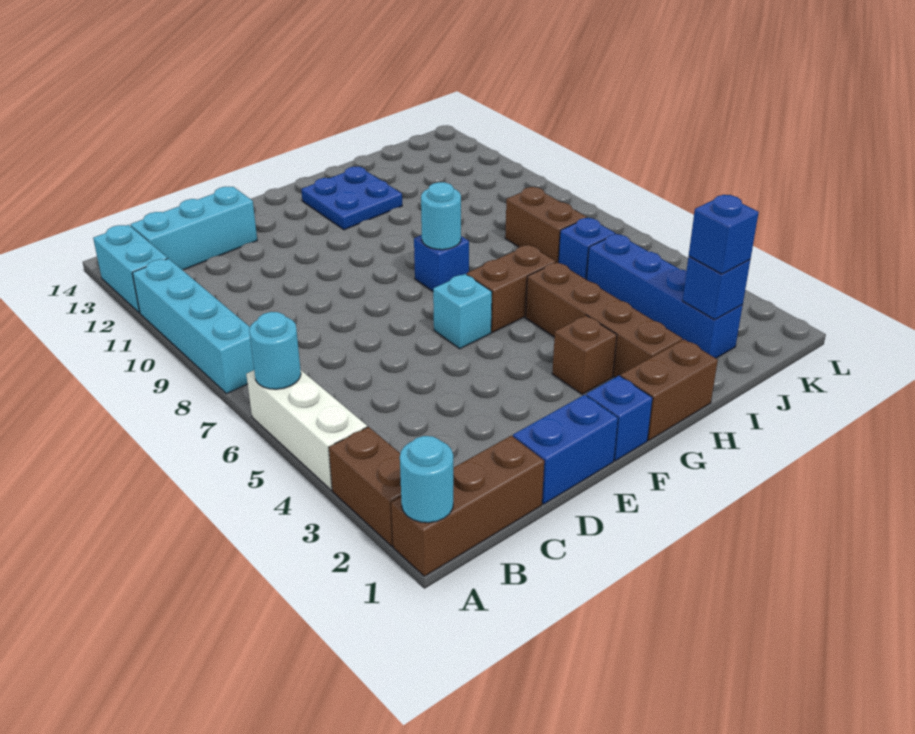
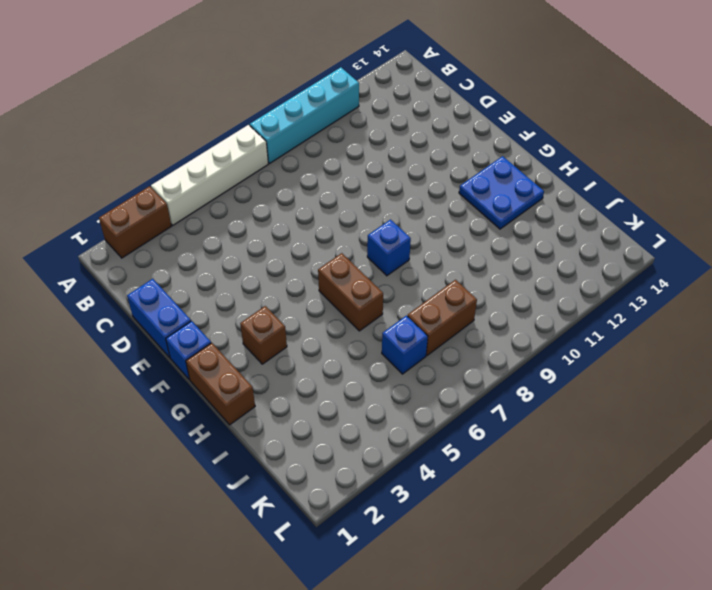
white brick A4:A7 level 1 -> white brick A4:A6 level 1
none -> brown brick A1:C1 level 1
none -> cyan brick A12:A13 level 1
none -> cyan brick B13:D13 level 1

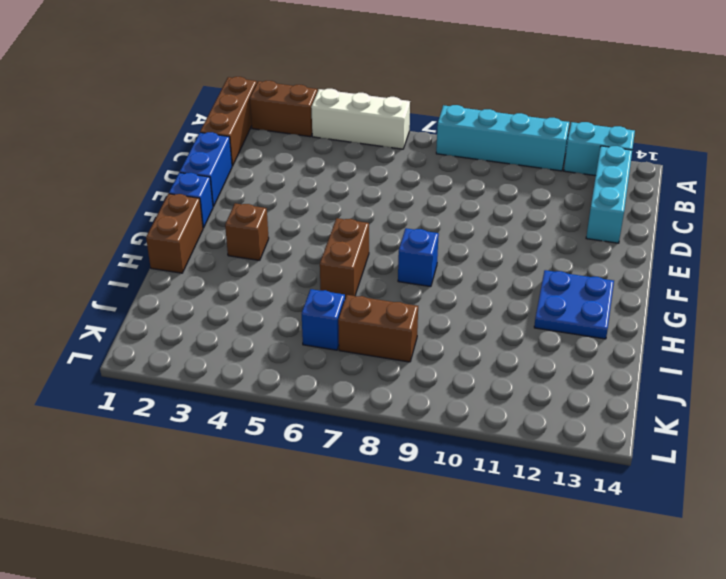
none -> cyan brick F6 level 1
none -> brown brick H2:H5 level 1
none -> blue brick J2:J5 level 1

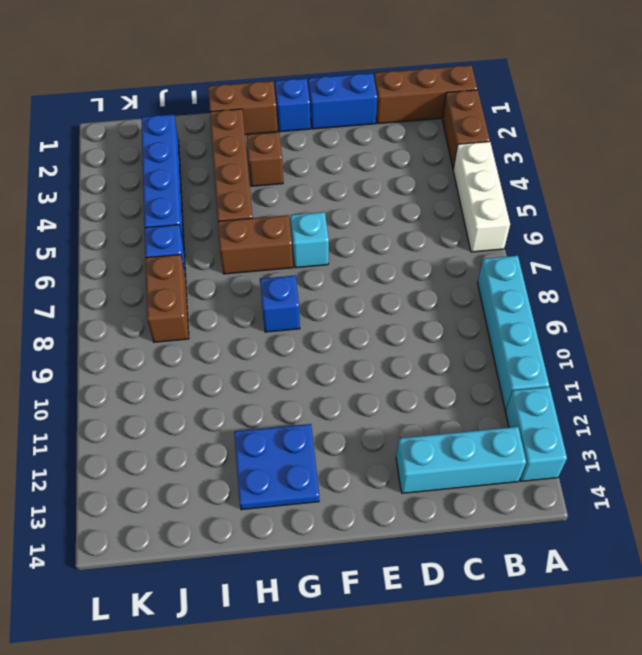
none -> cyan round brick A1 level 2
none -> cyan round brick A6 level 2
none -> cyan round brick G8 level 2

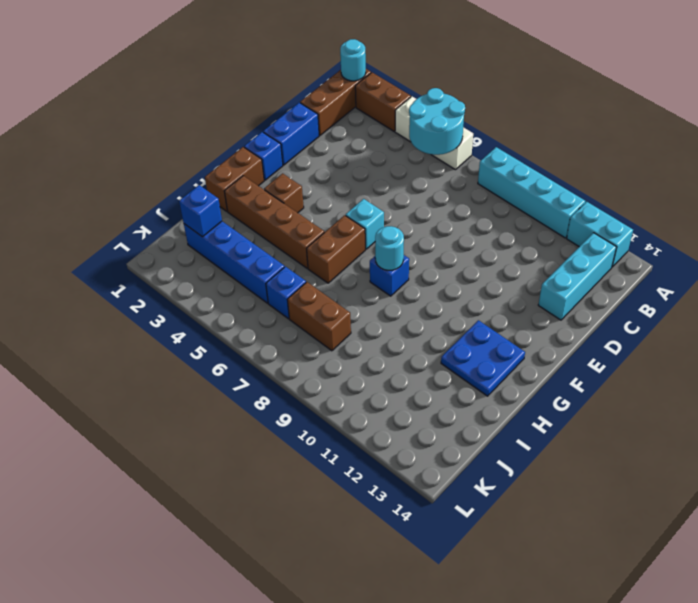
cyan round brick A5:B6 level 2 -> cyan round brick A6 level 2
none -> blue brick J2 level 3

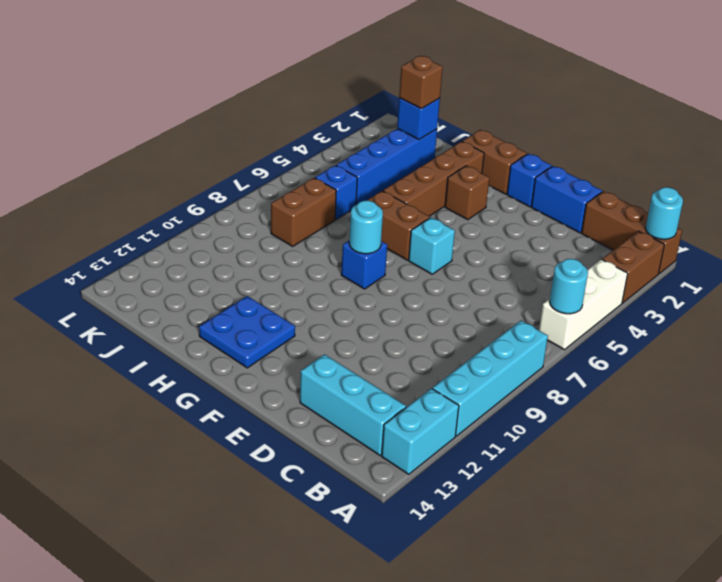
brown brick J2 level 3 -> blue brick J2 level 3

